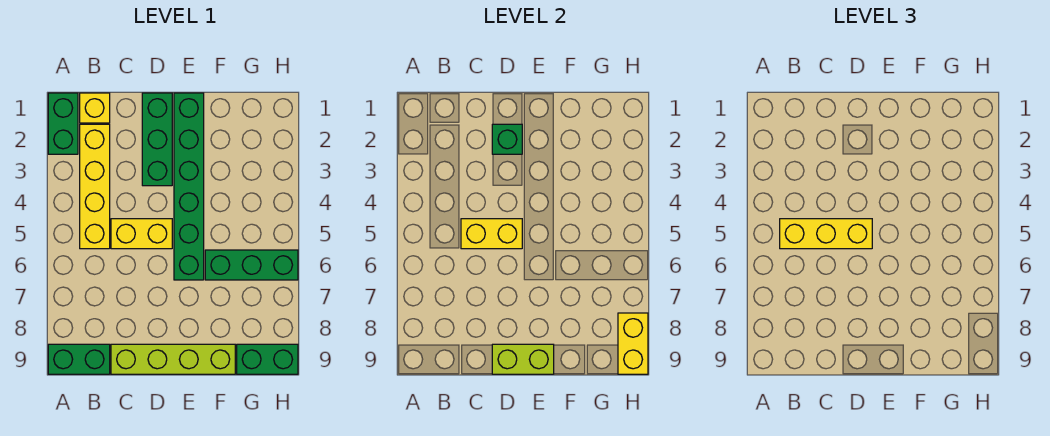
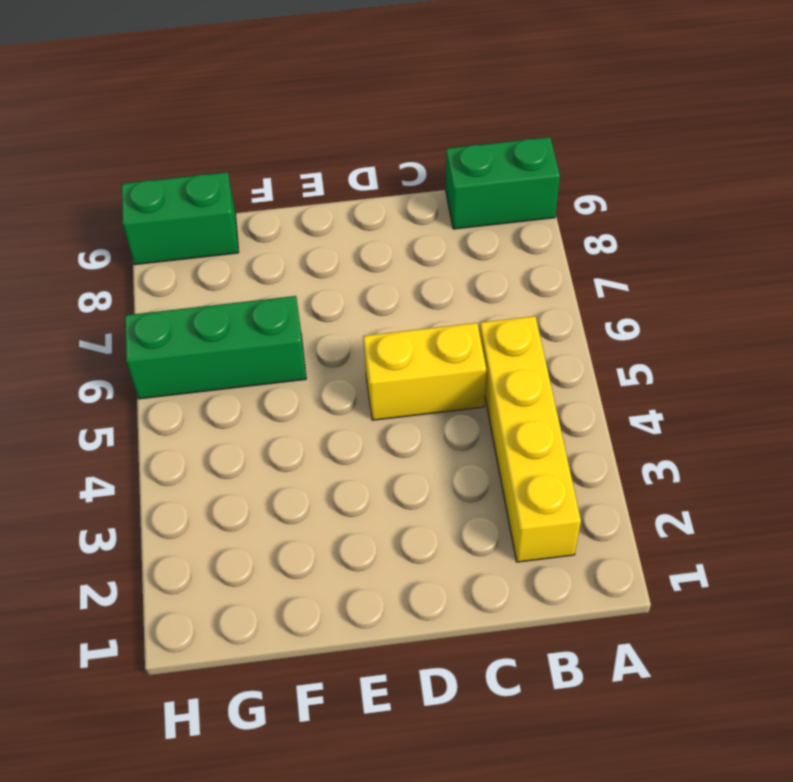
none -> green brick A1:A2 level 1
none -> yellow brick B1 level 1
none -> lime brick C9:F9 level 1

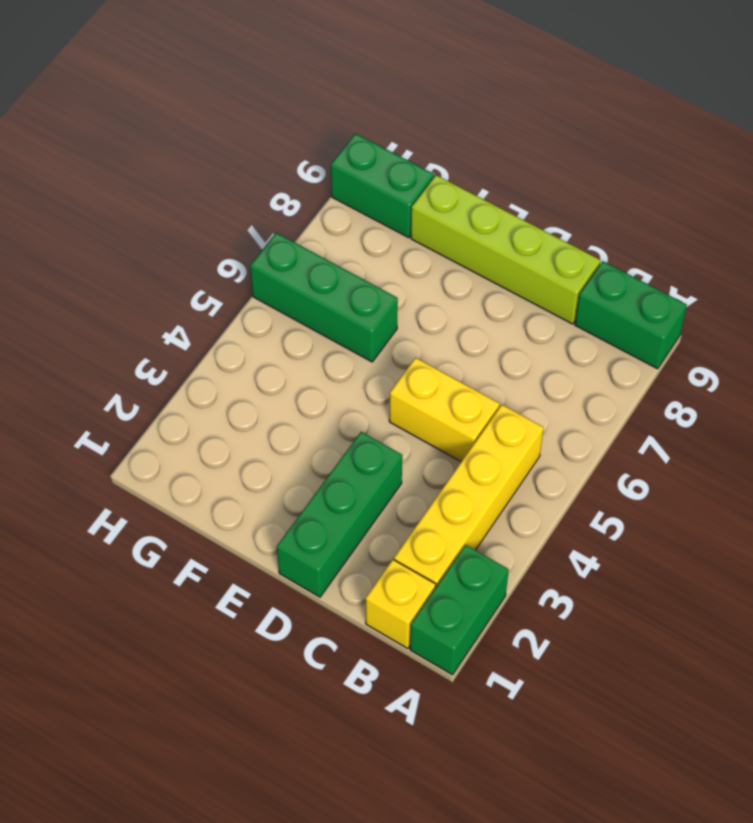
none -> green brick E1:E6 level 1
none -> yellow brick C5:D5 level 2
none -> green brick D2 level 2

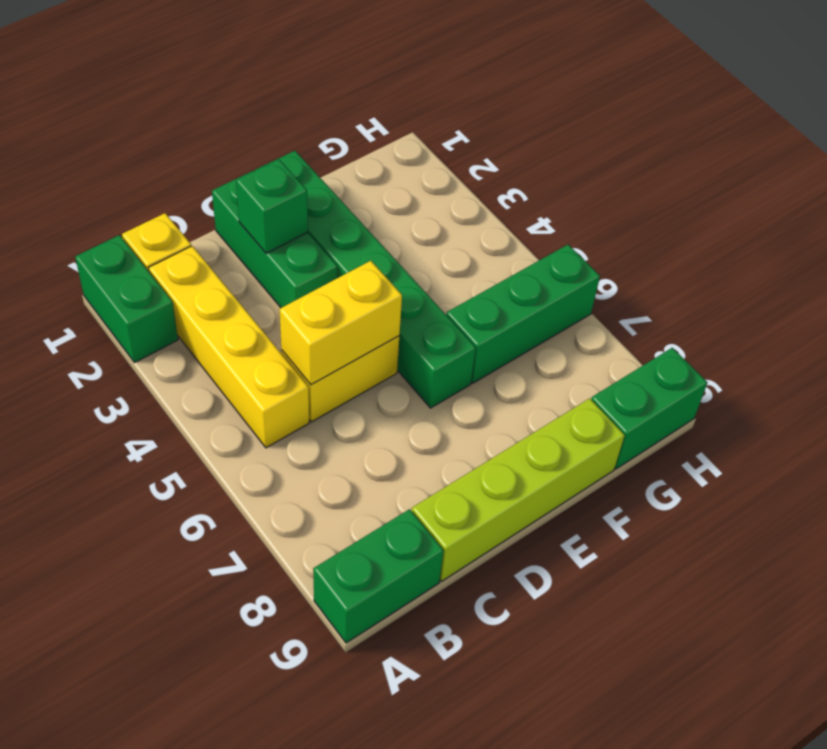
none -> lime brick D9:E9 level 2
none -> yellow brick H8:H9 level 2
none -> yellow brick B5:D5 level 3

